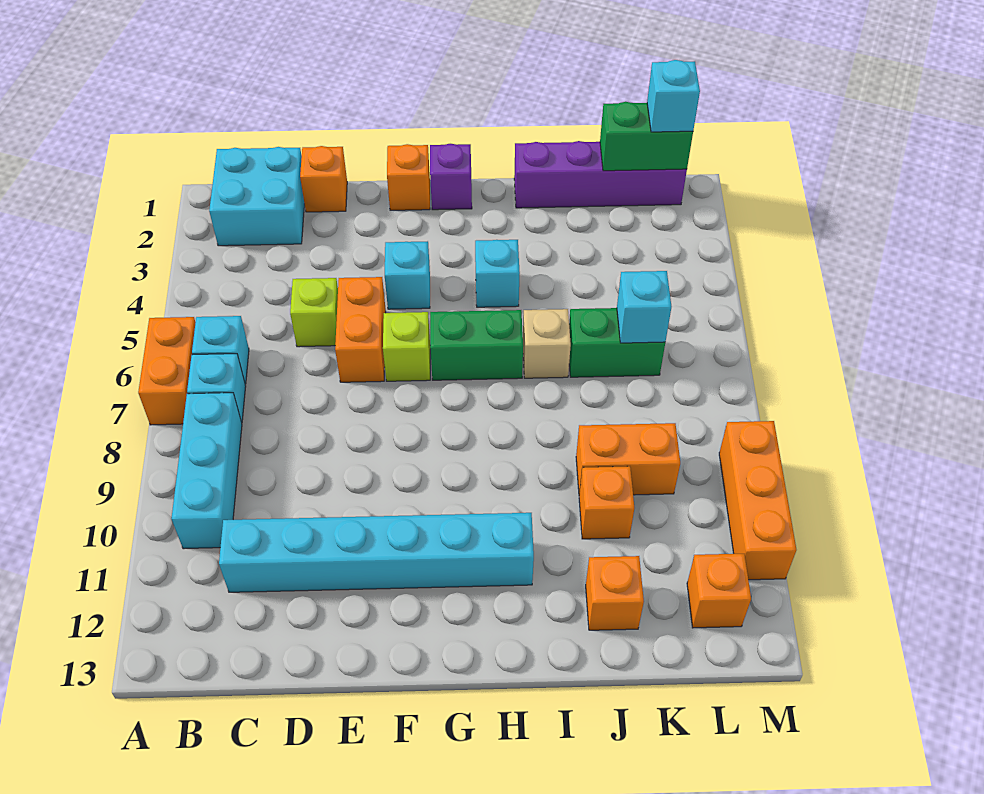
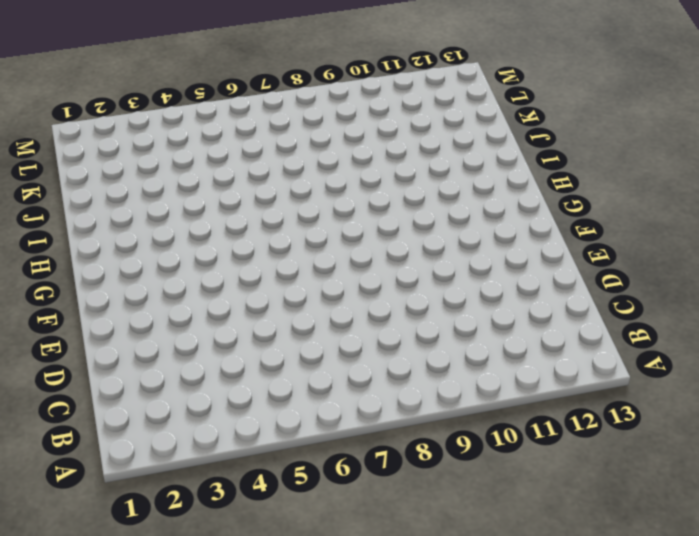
none -> orange brick A6:A7 level 1
none -> cyan brick B1:C2 level 1
none -> cyan brick B6 level 1

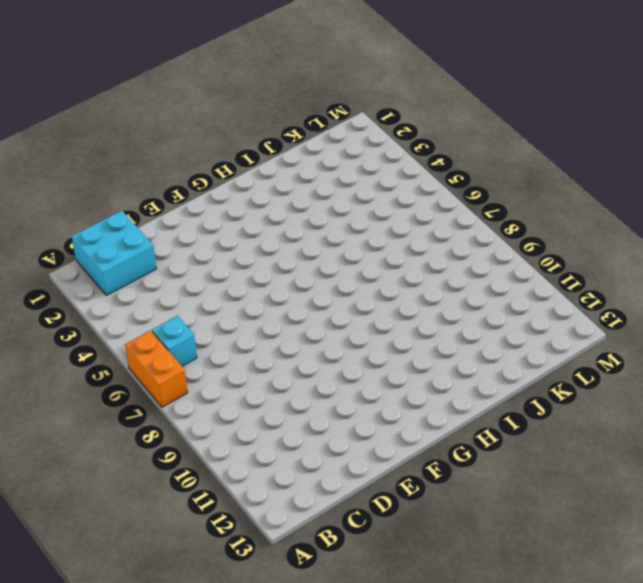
none -> cyan brick B7 level 1
none -> cyan brick B8:B10 level 1
none -> cyan brick C11:H11 level 1

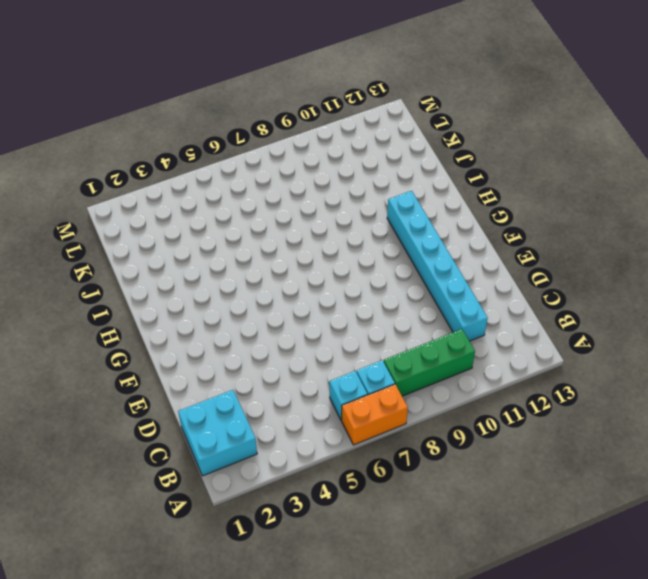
green brick B8:B10 level 1 -> cyan brick B8:B10 level 1
none -> orange brick D1 level 1
none -> lime brick D5 level 1
none -> orange brick E5:E6 level 1

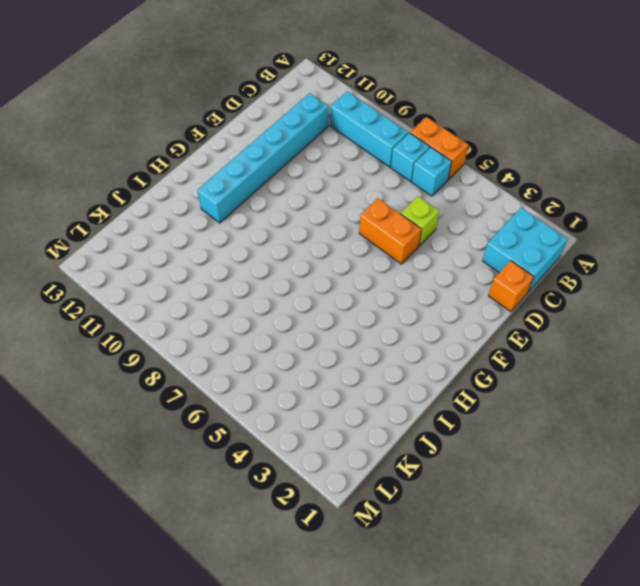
none -> orange brick F1 level 1
none -> cyan brick F4 level 1
none -> lime brick F6 level 1

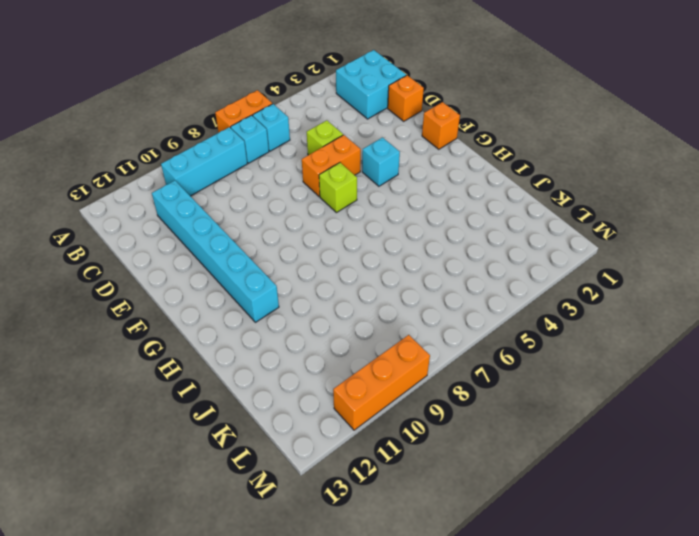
none -> purple brick G1 level 1
none -> green brick G6:H6 level 1
none -> cyan brick H4 level 1

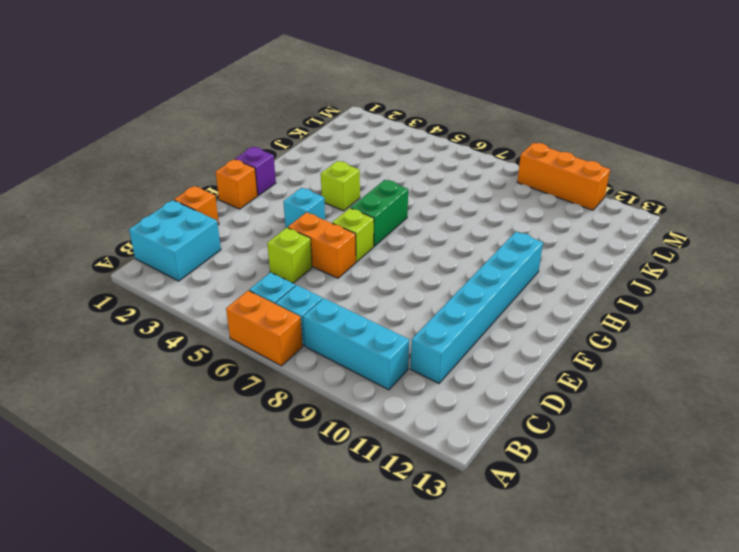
lime brick H4 level 1 -> cyan brick H4 level 1
none -> purple brick I1:L1 level 1
none -> tan brick I6 level 1
none -> green brick J6:K6 level 1

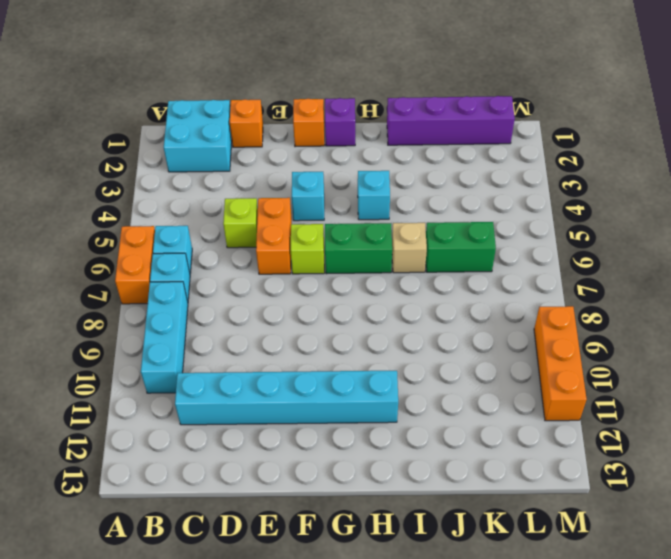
none -> orange brick J9:K9 level 1
none -> orange brick J10 level 1
none -> orange brick J12 level 1

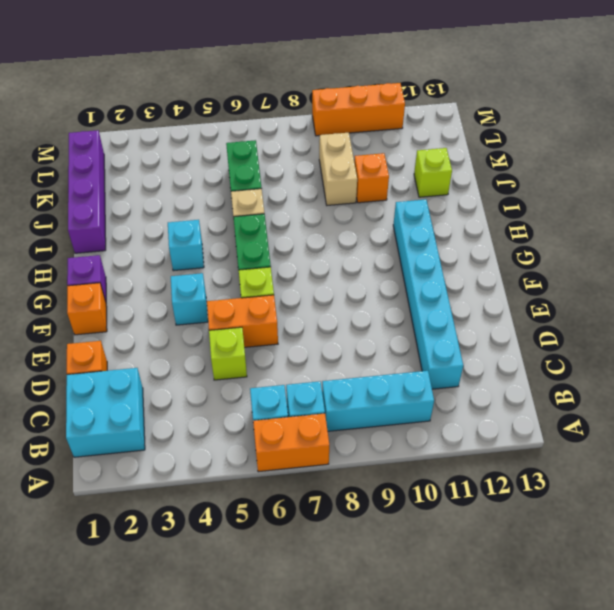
tan brick J9:K9 level 1 -> orange brick J9:K9 level 1
lime brick J12 level 1 -> orange brick J12 level 1
none -> orange brick L12 level 1
none -> green brick K1:L1 level 2
none -> cyan brick K6 level 2

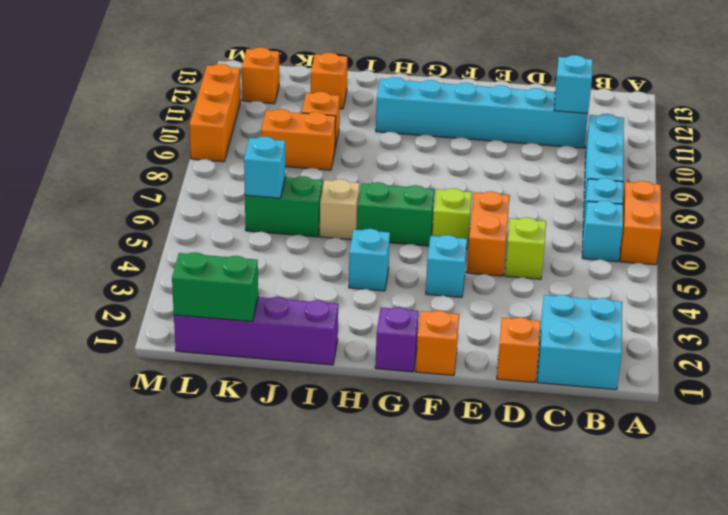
cyan brick C11 level 2 -> cyan brick L1 level 3

